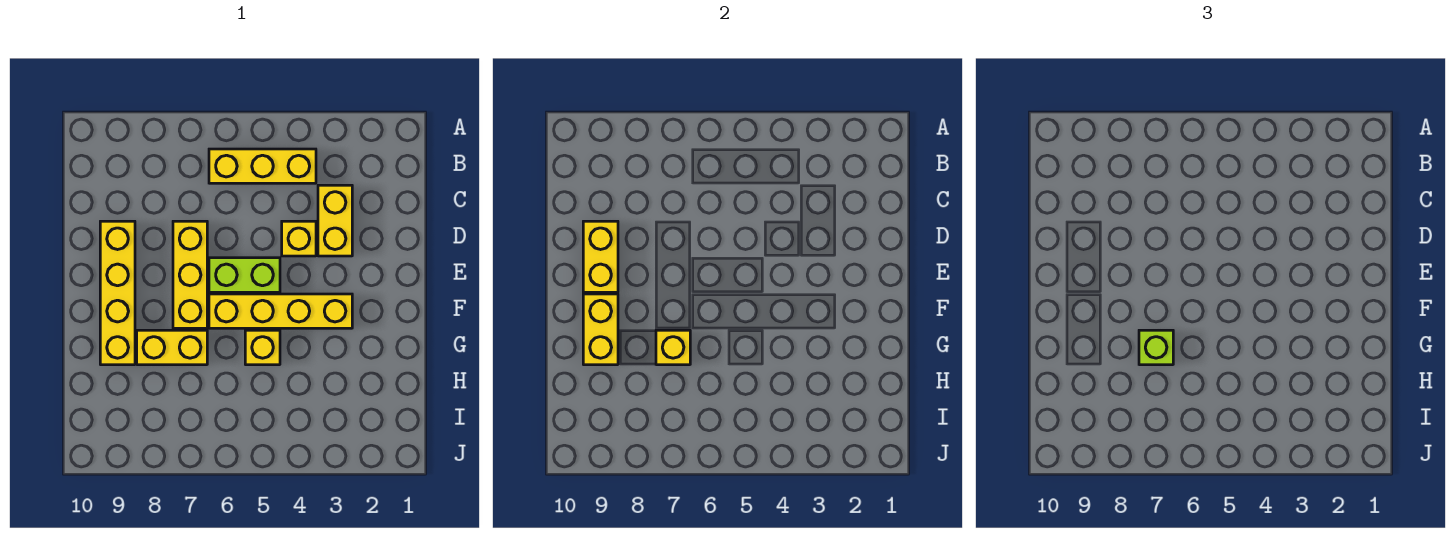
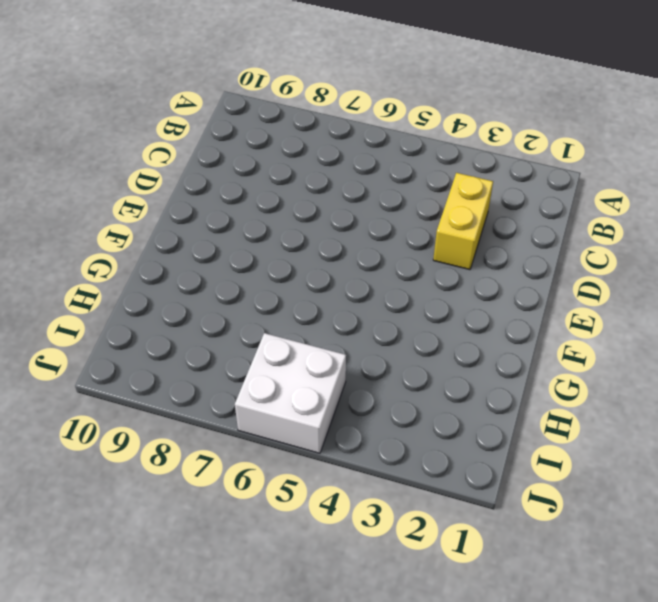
white brick I5:J6 level 1 -> none
none -> yellow brick B4:B6 level 1
none -> yellow brick D4 level 1
none -> yellow brick D7:F7 level 1

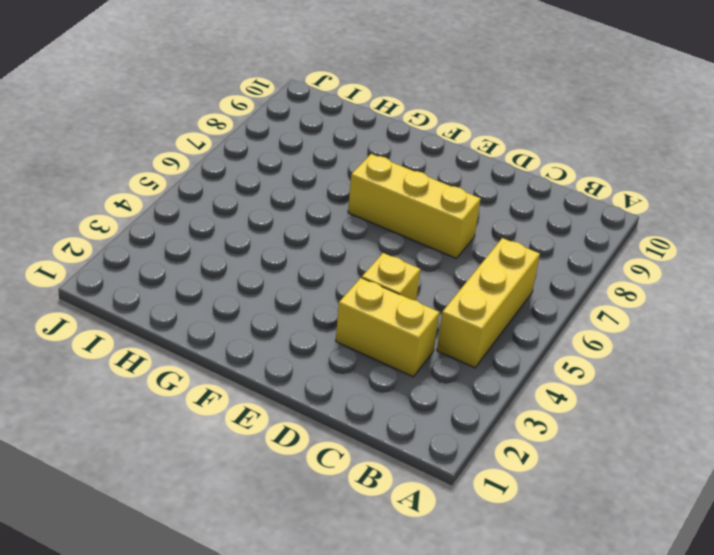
none -> yellow brick D9:G9 level 1
none -> lime brick E5:E6 level 1
none -> yellow brick F3:F6 level 1

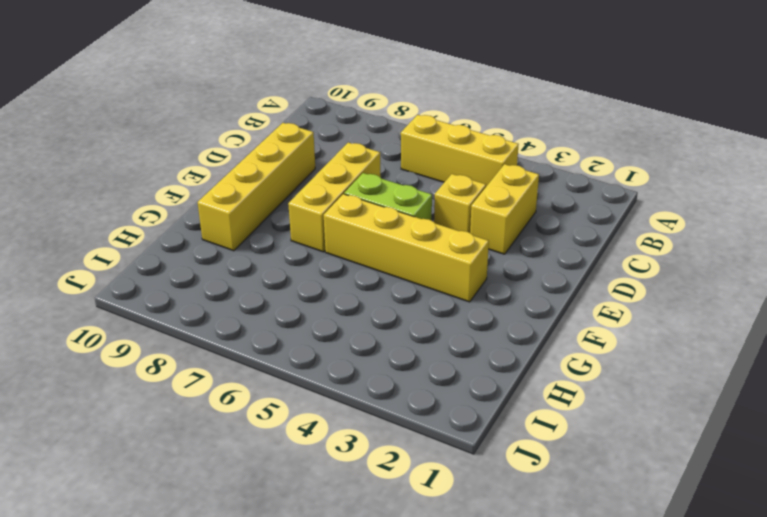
none -> yellow brick G5 level 1
none -> yellow brick G7:G8 level 1
none -> yellow brick D9:E9 level 2

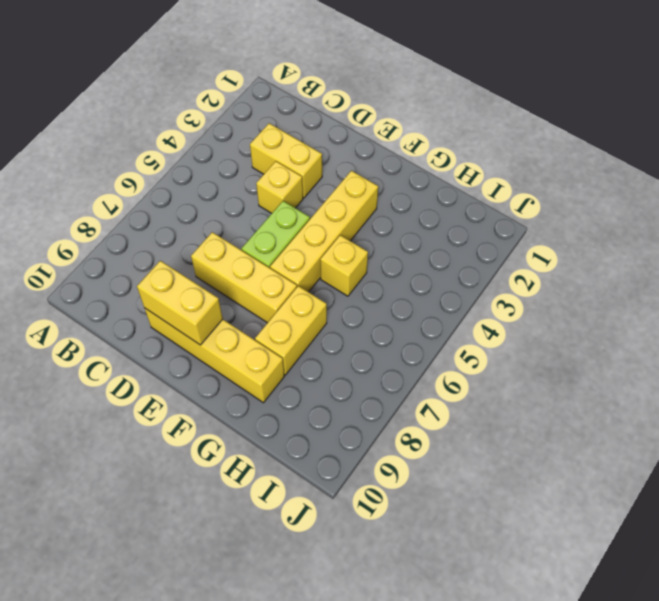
none -> yellow brick B4:B6 level 1
none -> yellow brick F9:G9 level 2
none -> yellow brick G7 level 2

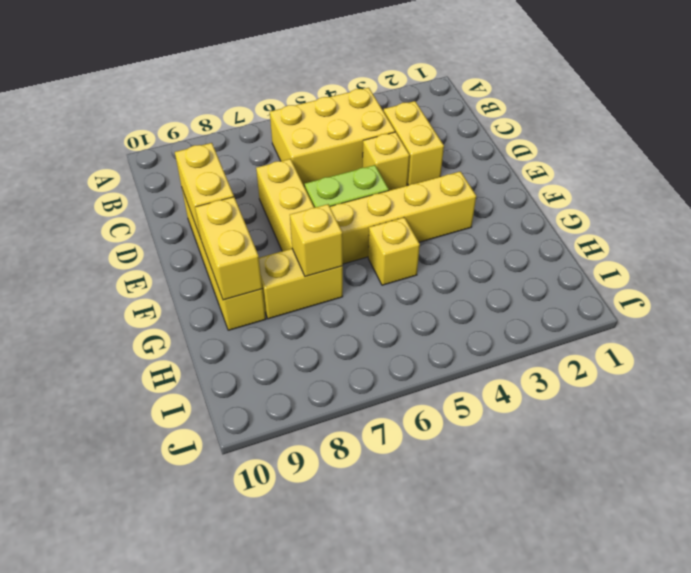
yellow brick B4:C6 level 1 -> yellow brick B4:B6 level 1
none -> lime brick G7 level 3

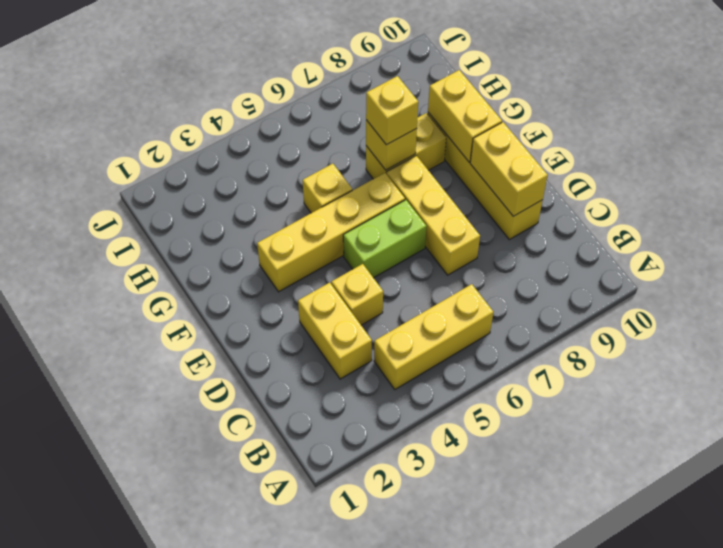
yellow brick G7 level 3 -> lime brick G7 level 3

